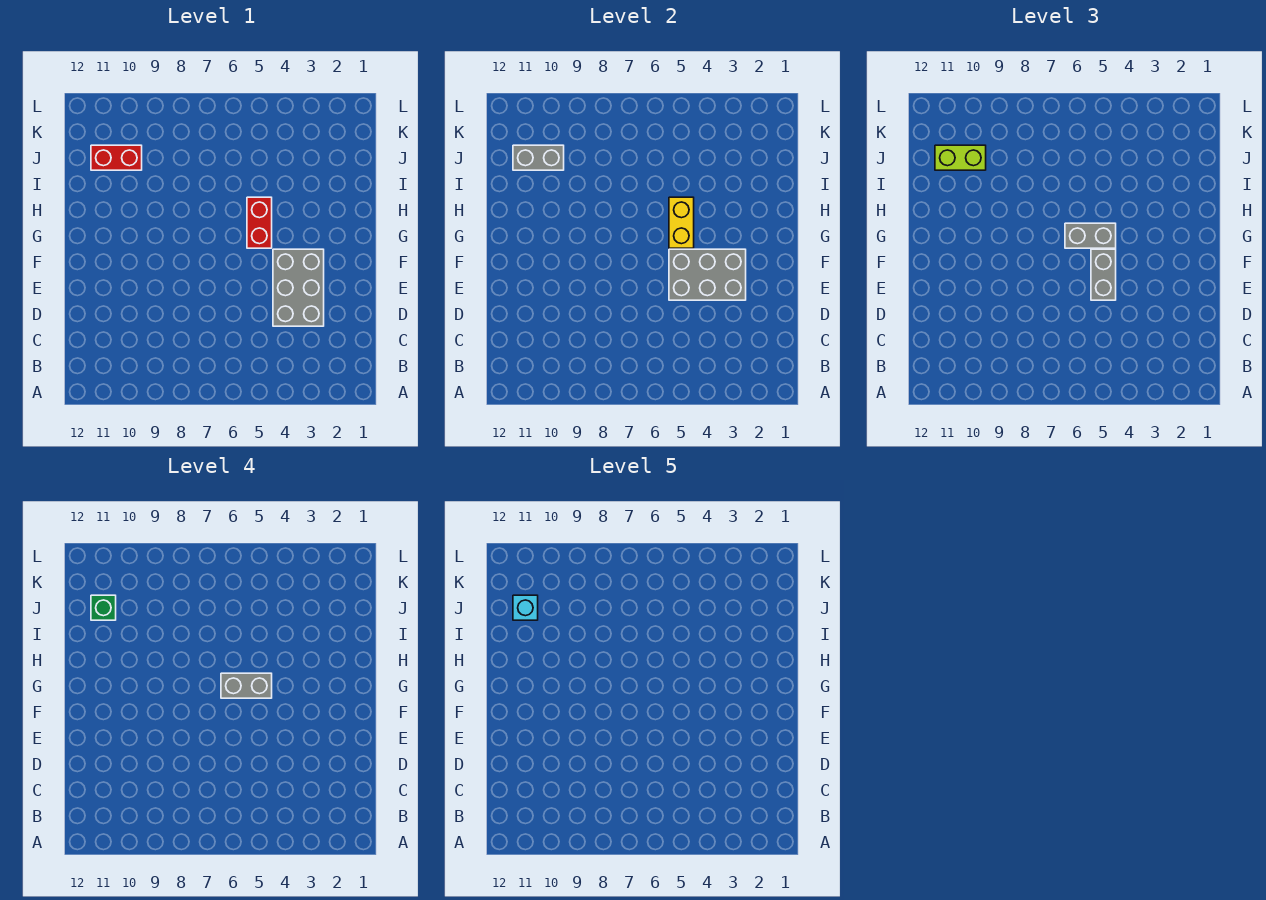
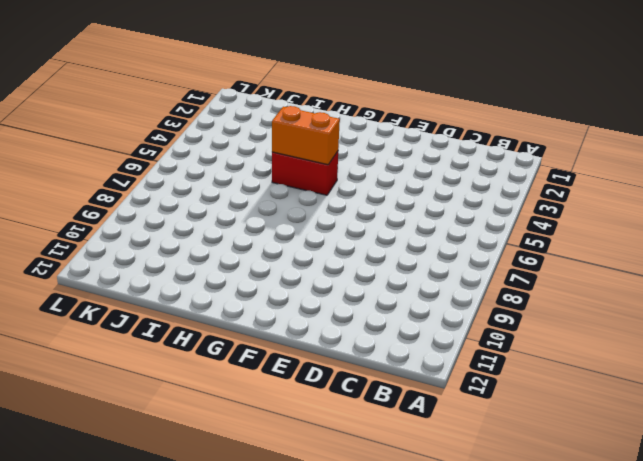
orange brick G5:H5 level 2 -> yellow brick G5:H5 level 2
none -> grey brick D3:F4 level 1
none -> red brick J10:J11 level 1
none -> grey brick E3:F5 level 2

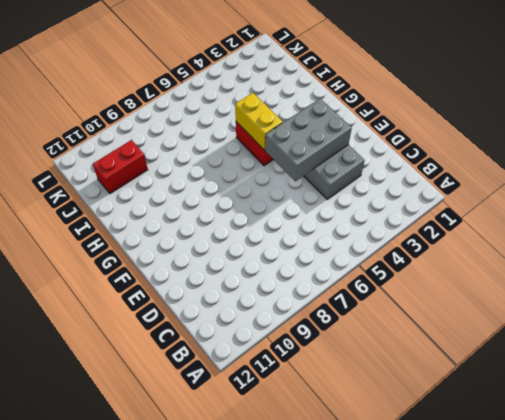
none -> grey brick J10:J11 level 2
none -> grey brick E5:F5 level 3
none -> grey brick G5:G6 level 3

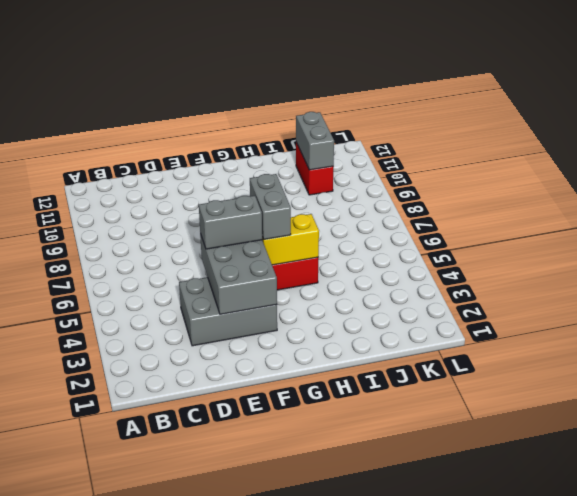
none -> lime brick J10:J11 level 3
none -> grey brick G5:G6 level 4
none -> green brick J11 level 4

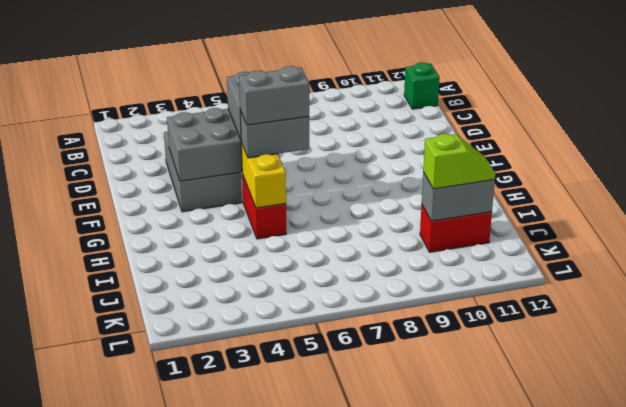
green brick B12 level 1 -> green brick J11 level 4
lime slope J10:J11 level 3 top 10 -> lime brick J10:J11 level 3
none -> cyan brick J11 level 5

